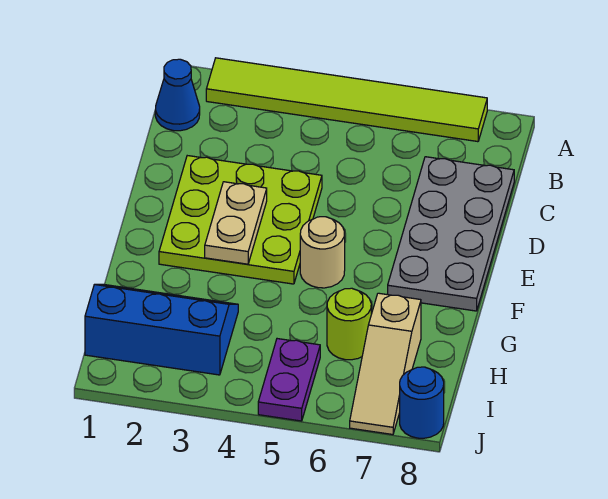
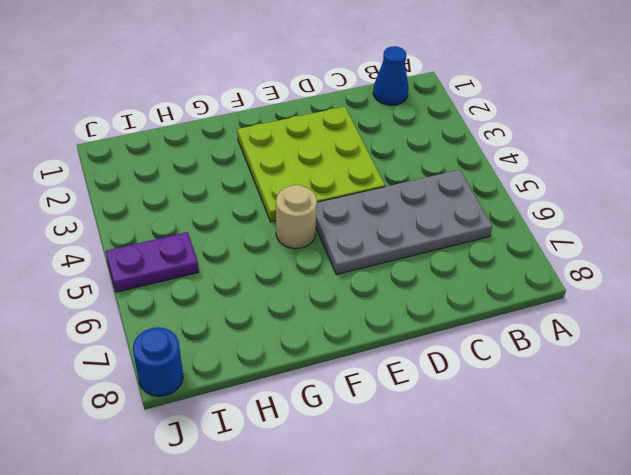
grey plate B5:E6 level 1 -> grey plate C7:F8 level 1
none -> lime tile A2:A7 level 1
none -> blue slope H1:I3 level 1 top I

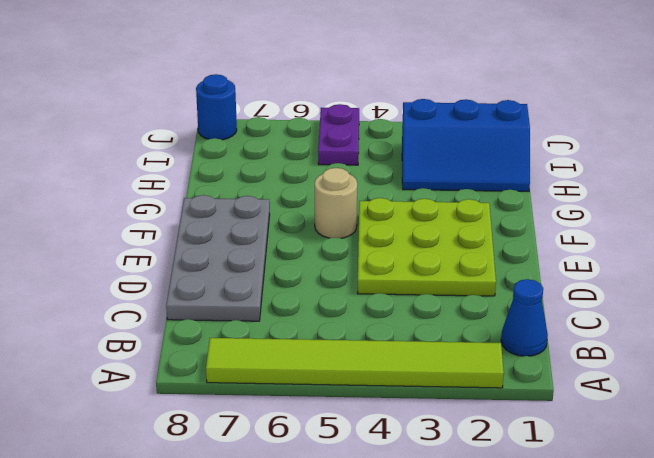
none -> lime round brick H6 level 1
none -> tan slope H7:J7 level 1 top H

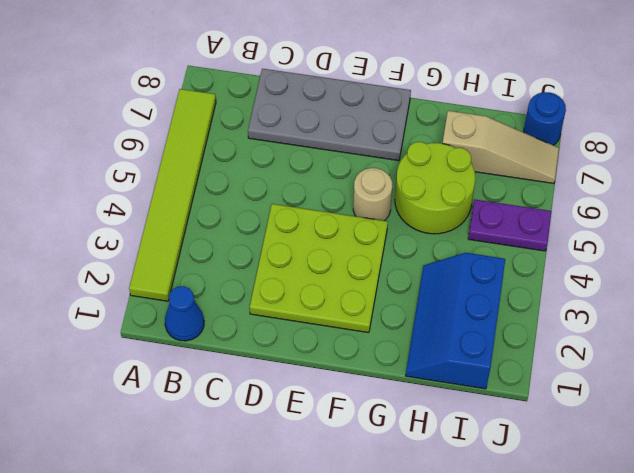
lime round brick G5:H6 level 1 -> lime round brick H6 level 1
none -> tan plate E3:F3 level 2

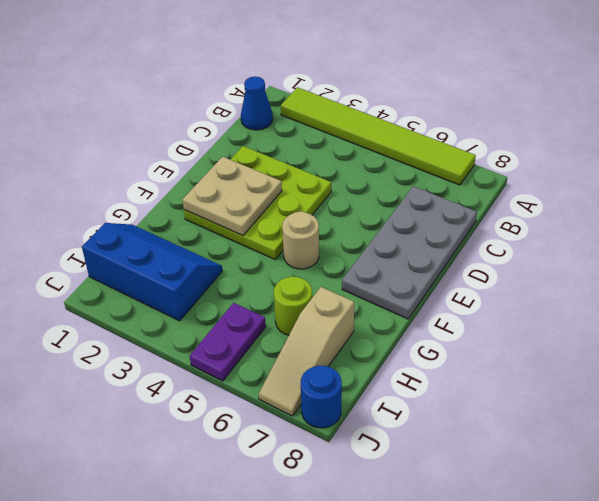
tan plate E2:F3 level 2 -> tan plate E3:F3 level 2

